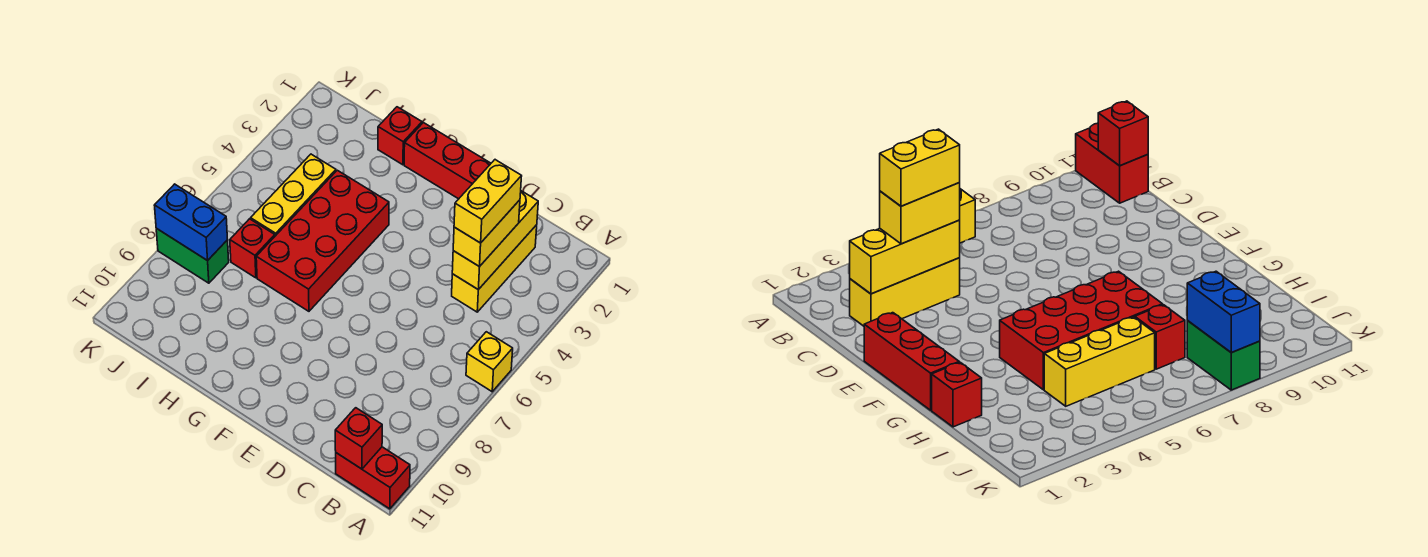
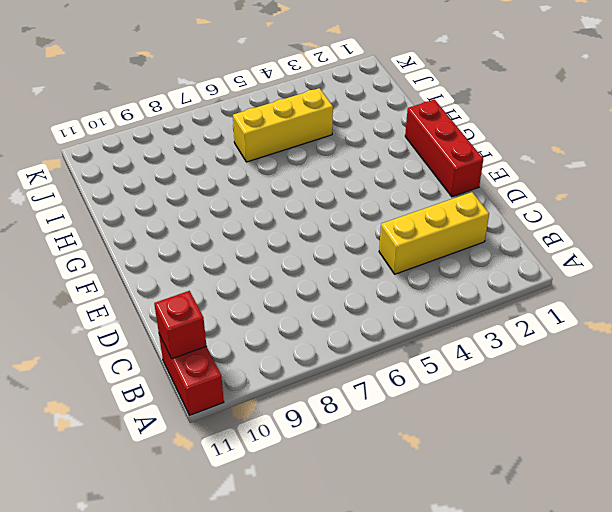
none -> yellow brick A6 level 1
none -> red brick G4:H7 level 1
none -> red brick H1 level 1

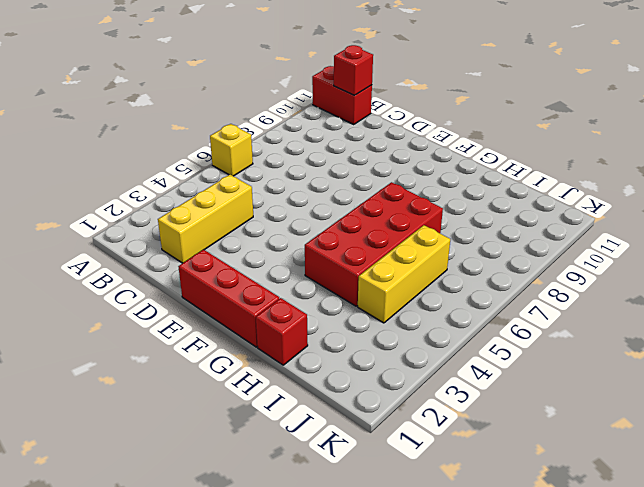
none -> red brick I7 level 1
none -> green brick J8:K8 level 1
none -> yellow brick C2:C4 level 2

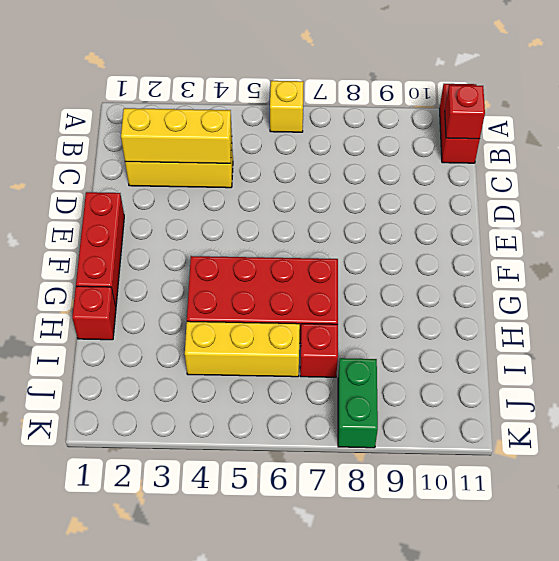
none -> blue brick J8:K8 level 2
none -> yellow brick C3:C4 level 3
none -> yellow brick C3:C4 level 4

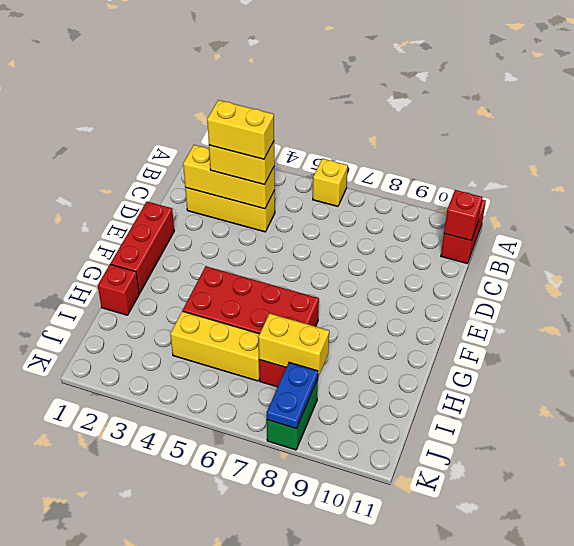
yellow brick I7:I8 level 2 -> none
blue plate J8:K8 level 2 -> blue brick J8:K8 level 2

